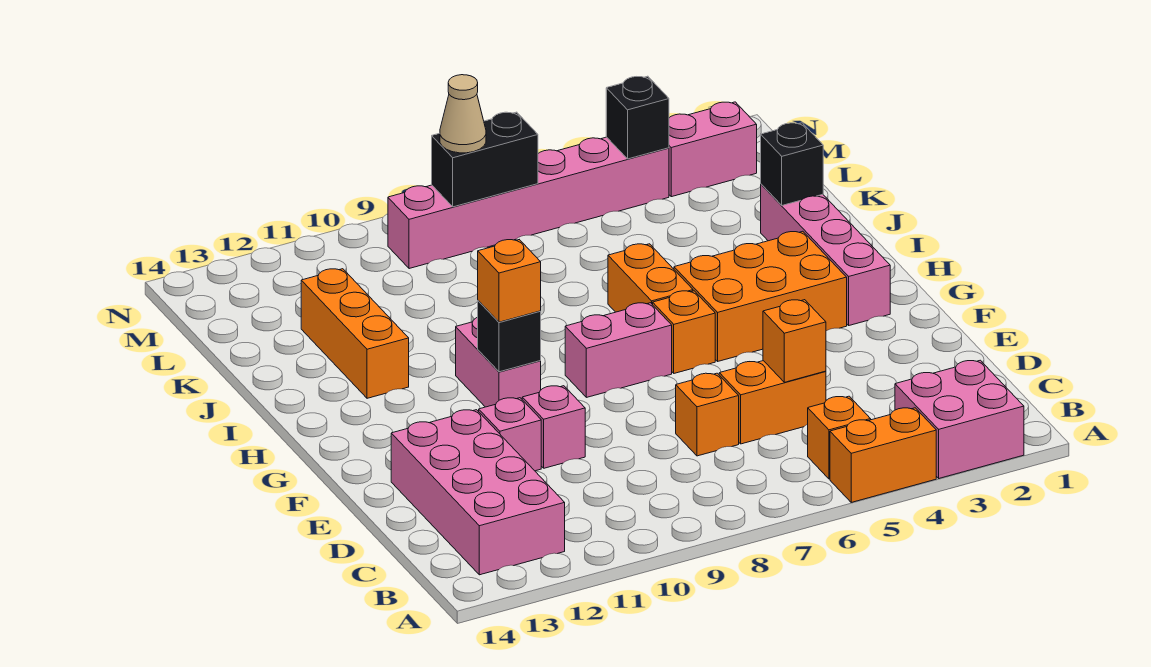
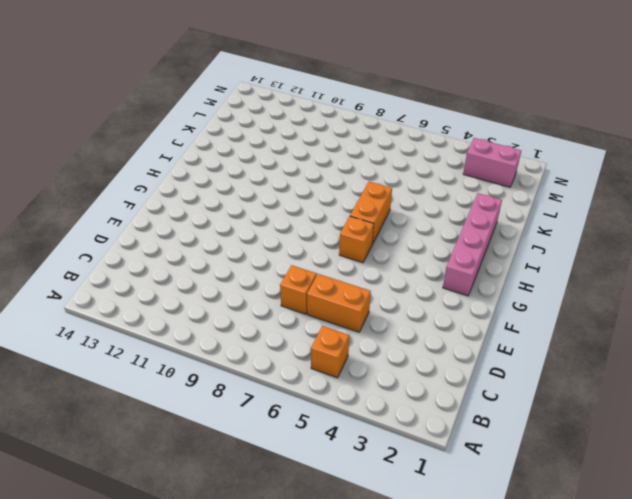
none -> pink brick A2:B3 level 1
none -> orange brick A4:A5 level 1
none -> pink brick B12:E13 level 1

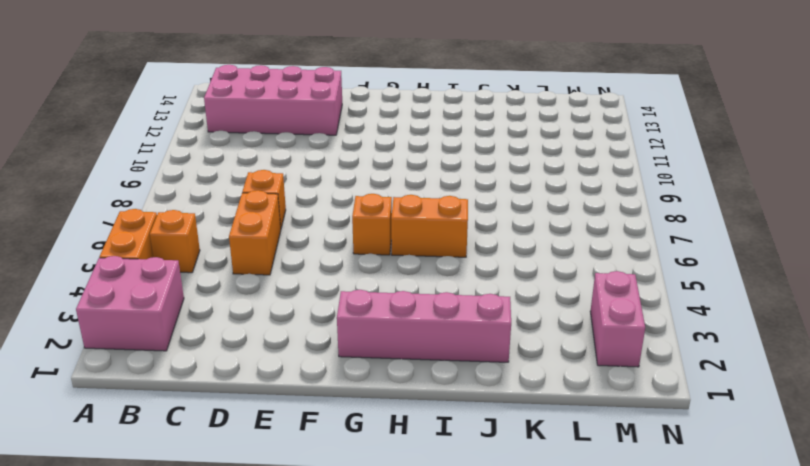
none -> pink brick E10 level 1
none -> pink brick E11 level 1
none -> orange brick G3:H5 level 1

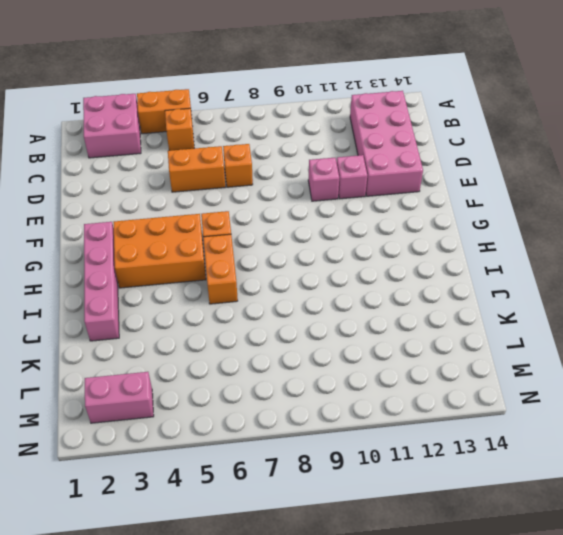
none -> pink brick G7:G8 level 1
none -> pink brick G10:H10 level 1
none -> orange brick I12:K12 level 1

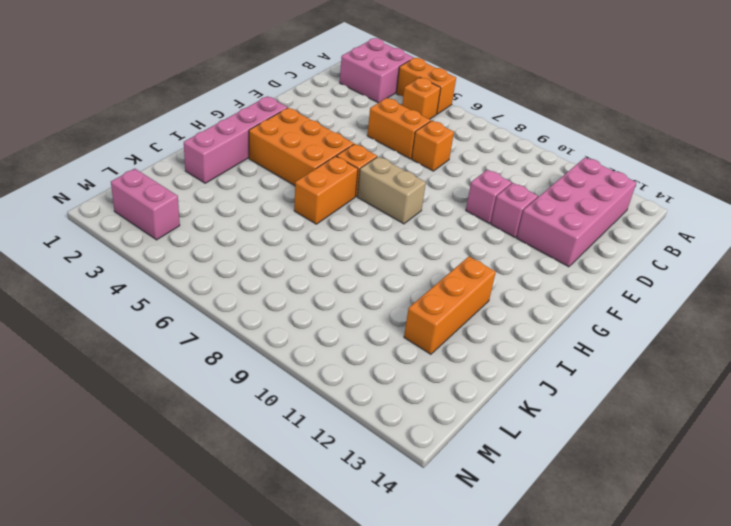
tan brick G7:G8 level 1 -> pink brick G7:G8 level 1
none -> pink brick G10:H10 level 1
none -> pink brick M4:M9 level 1
none -> orange brick D5 level 2

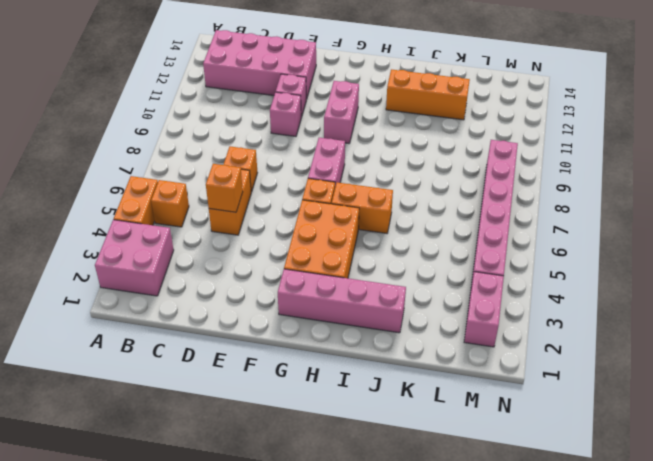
pink brick G10:G11 level 1 -> pink brick G10:H10 level 1
none -> black brick G10 level 2
none -> black brick J2 level 2
none -> black brick M4 level 2

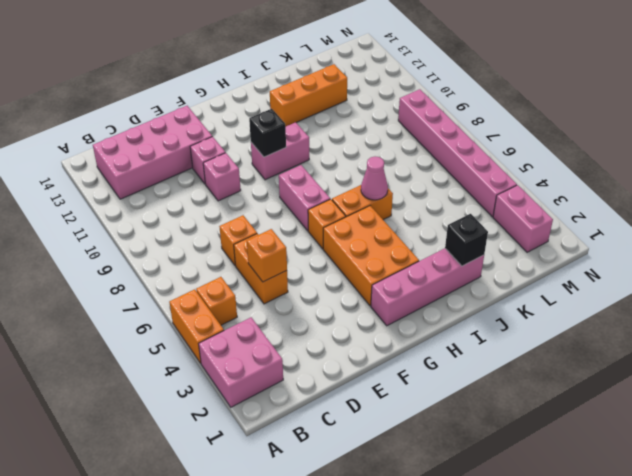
pink cone I6 level 2 -> none
none -> black brick M4 level 2
none -> black brick M7:M8 level 2
none -> orange brick G10 level 3

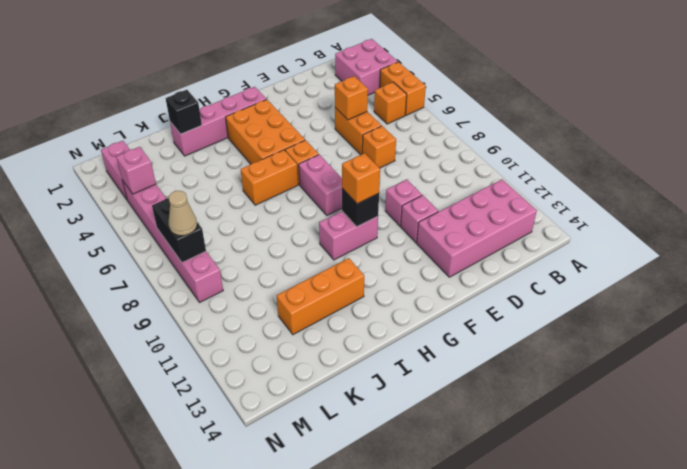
pink brick M4 level 2 -> black brick M4 level 2

